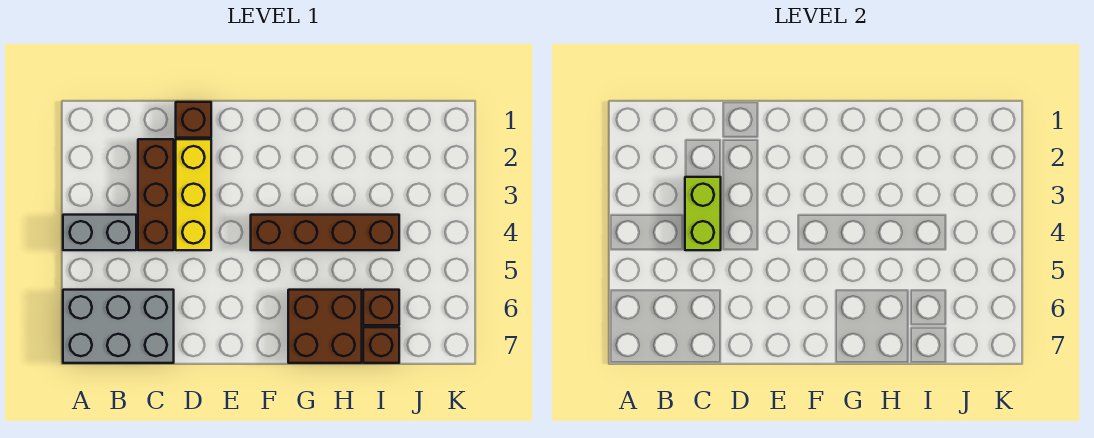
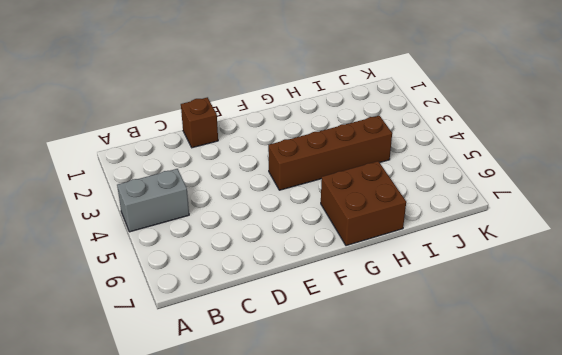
none -> grey brick A6:C7 level 1
none -> brown brick C2:C4 level 1

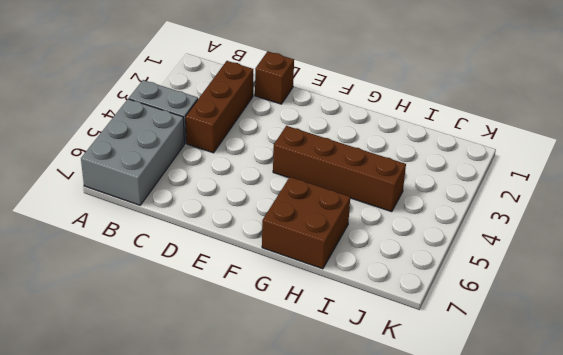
grey brick A5:B7 level 1 -> grey brick A6:C7 level 1
none -> yellow brick D2:D4 level 1
none -> brown brick I6 level 1

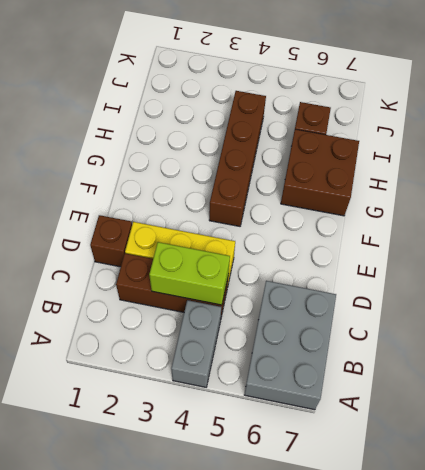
none -> brown brick I7 level 1

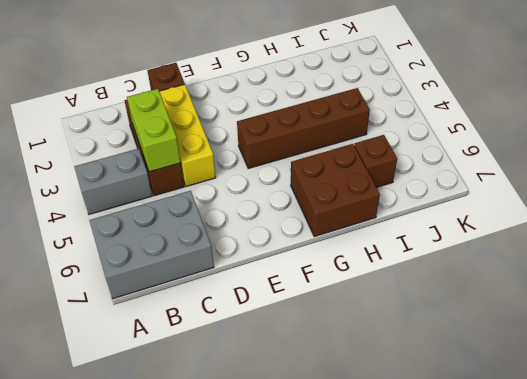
none -> brown brick I7 level 1

